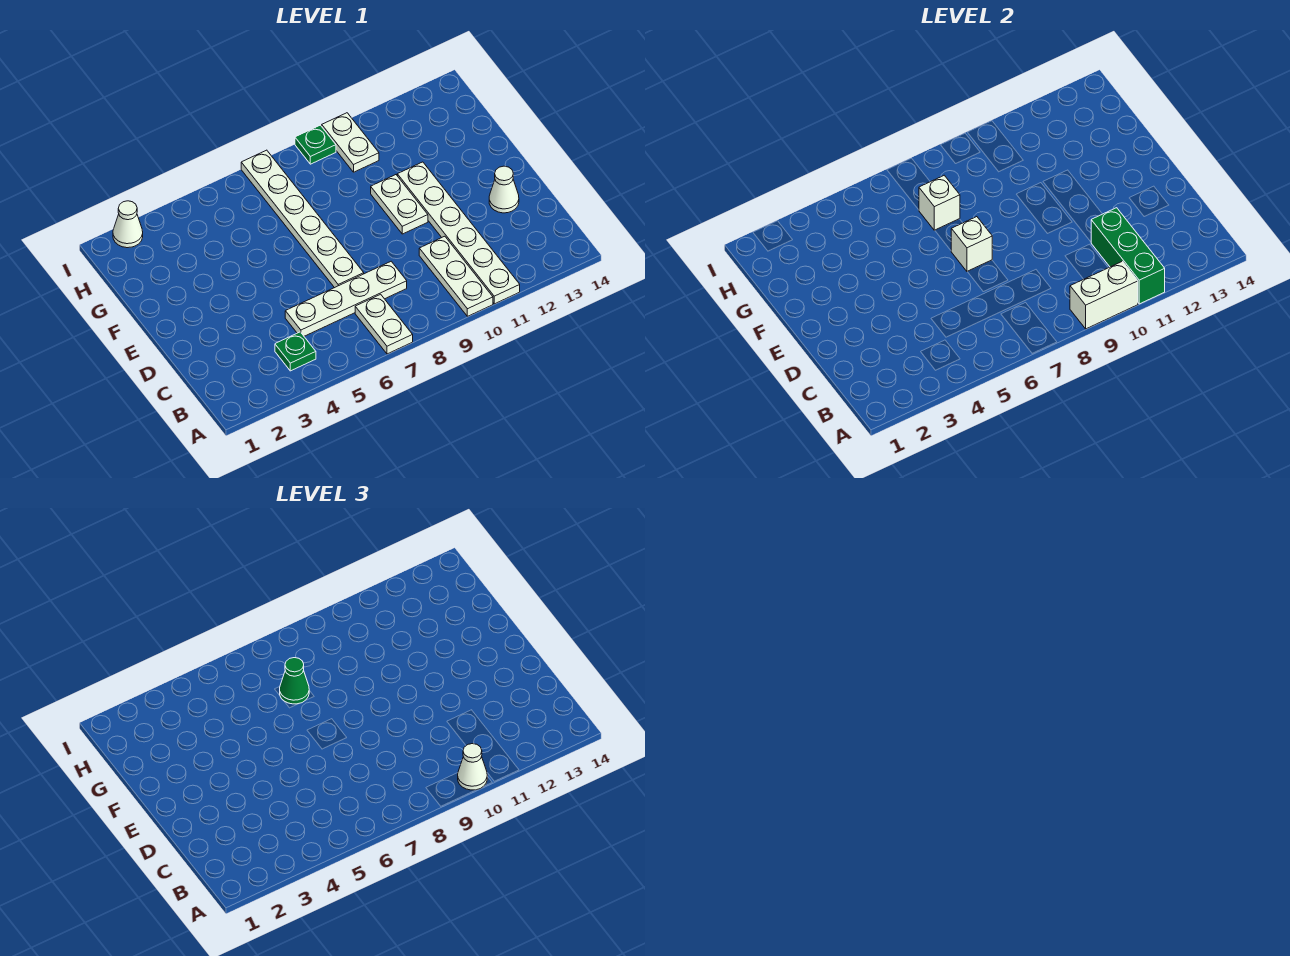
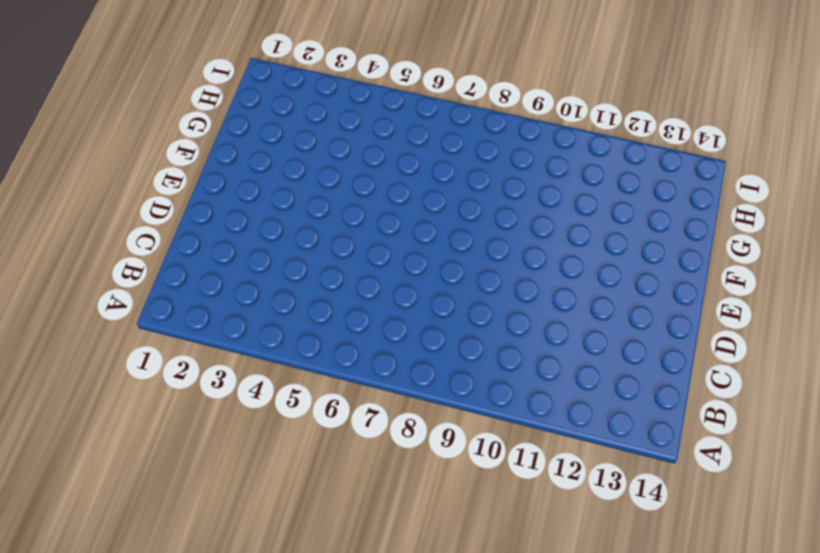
none -> white plate A7:B7 level 1
none -> white plate A10:C10 level 1
none -> white plate A11:F11 level 1

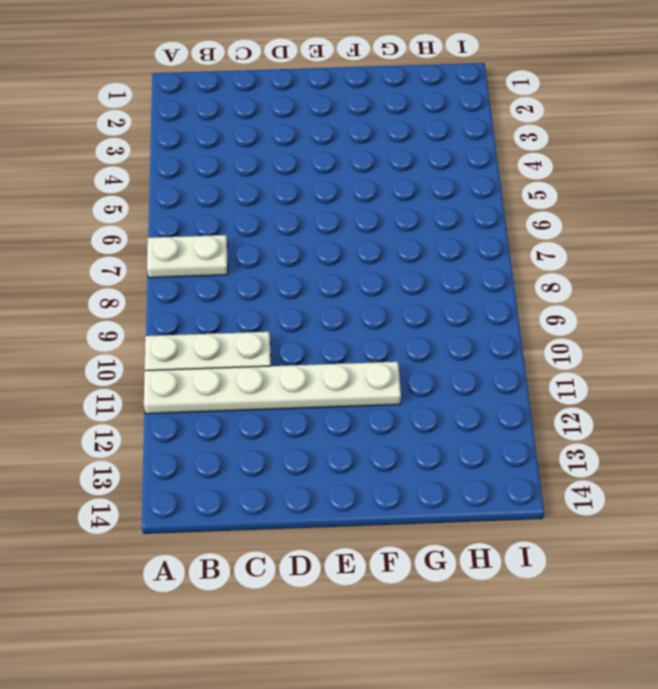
none -> green plate B4 level 1
none -> white plate C5:C8 level 1
none -> white plate D7:I7 level 1

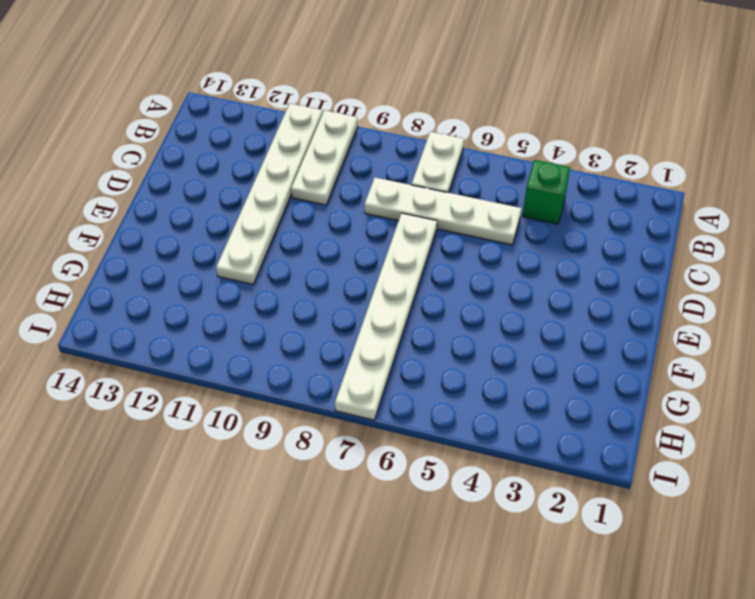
green brick B4 level 1 -> green plate B4 level 1
none -> white cone D13 level 1
none -> white plate E10:F10 level 1
none -> white plate H10:I10 level 1

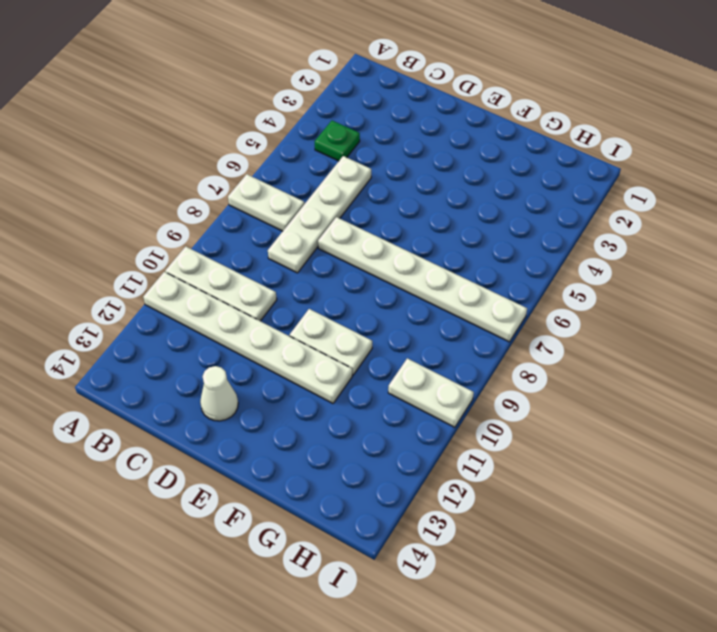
none -> white cone I2 level 1
none -> green plate I9 level 1
none -> white brick A9:A10 level 2

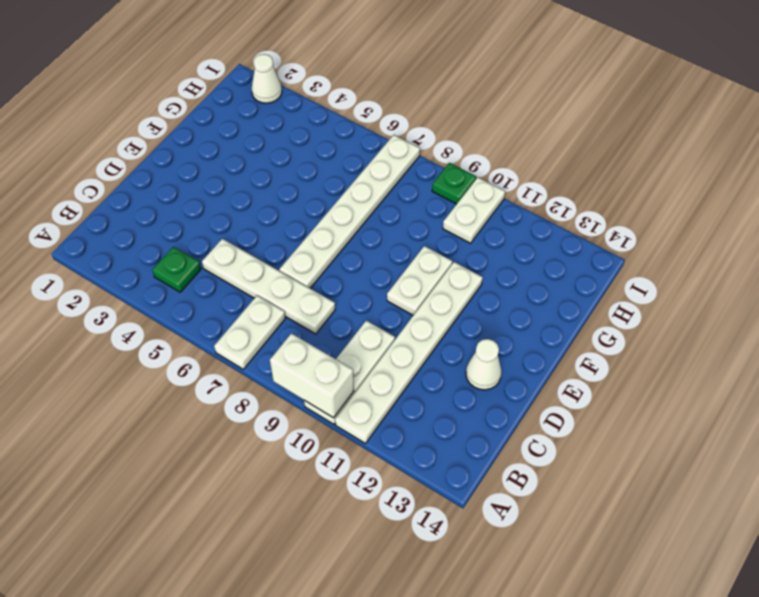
none -> green brick A11:C11 level 2
none -> white brick E7 level 2
none -> white brick G7 level 2

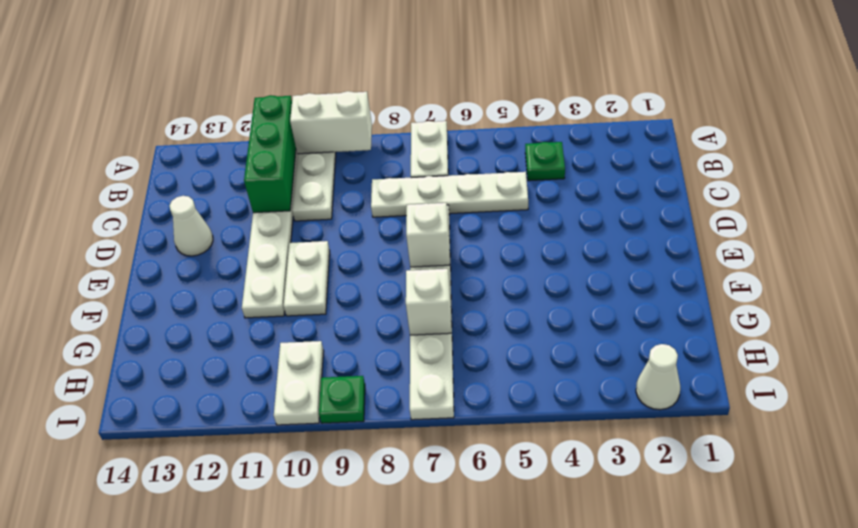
none -> white cone A10 level 3
none -> green cone G7 level 3

